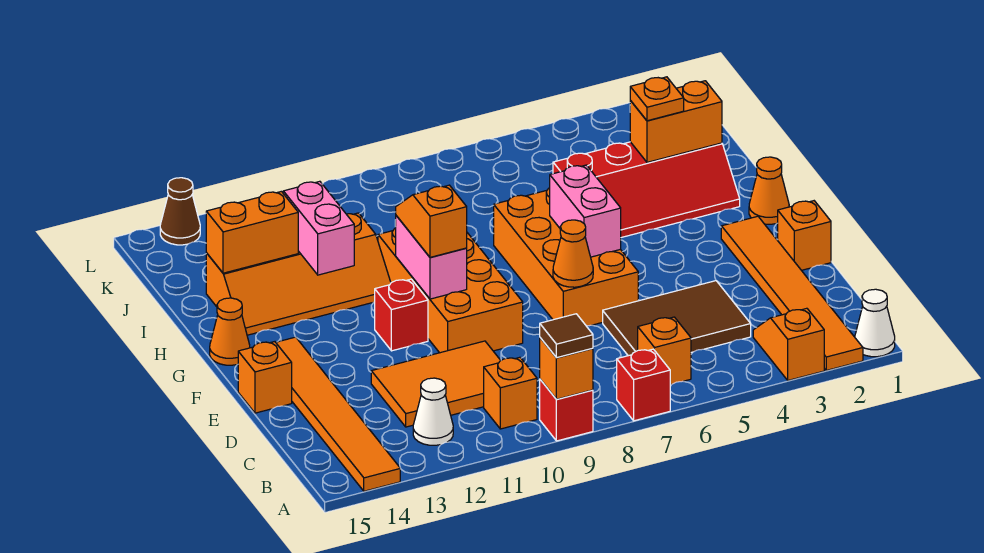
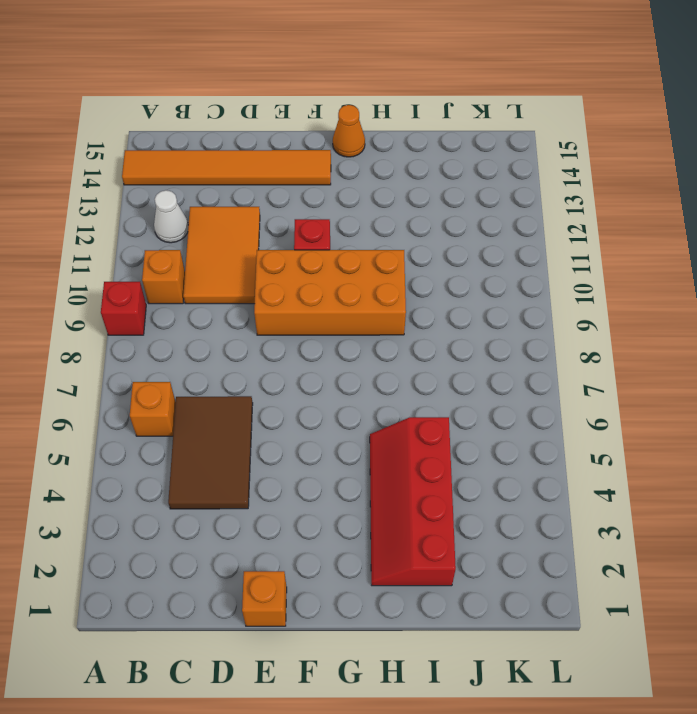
none -> white cone A1 level 1
none -> orange tile A2:F2 level 1
none -> orange slope A3:B3 level 1 top A
none -> red brick A7 level 1

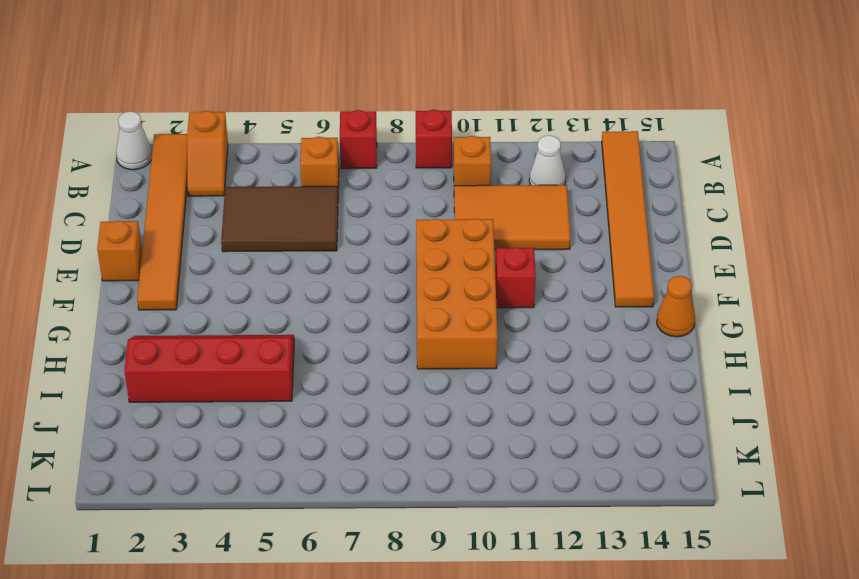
none -> orange brick E6:H7 level 1
none -> orange brick E15 level 1
none -> orange cone G1 level 1
none -> orange slope H11:I14 level 1 top I

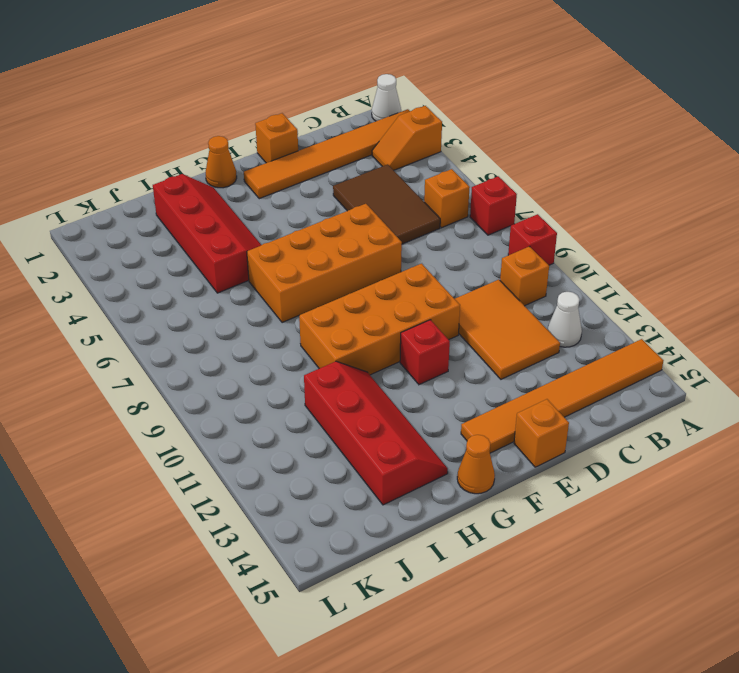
red slope H11:I14 level 1 top I -> orange slope H11:I14 level 1 top I
none -> brown cone L14 level 1
none -> orange brick A9 level 2
none -> orange cone E7 level 2
none -> pink brick F6:G6 level 2

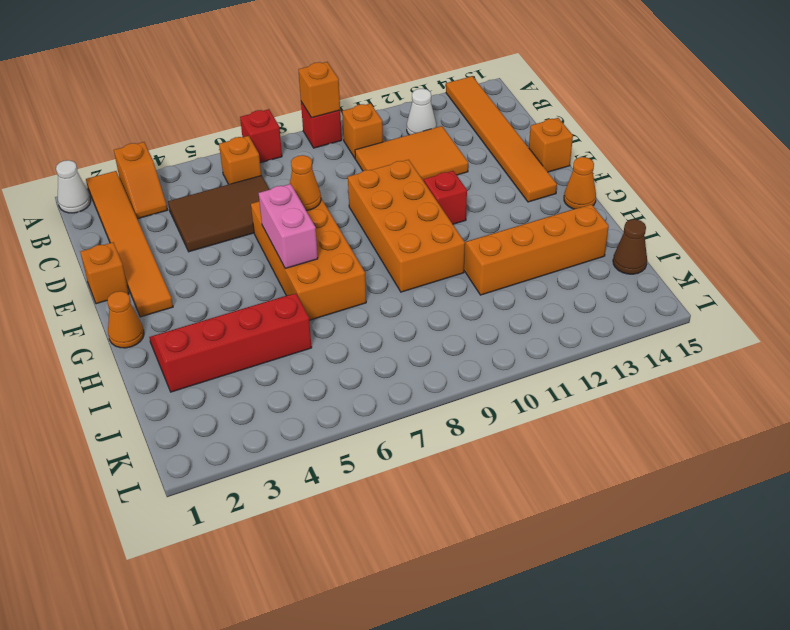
brown cone J15 level 1 -> brown cone L14 level 1
none -> pink brick F10:G10 level 2
none -> pink brick H12:I12 level 2
none -> orange brick I2:I3 level 2
none -> orange brick I13:I14 level 2

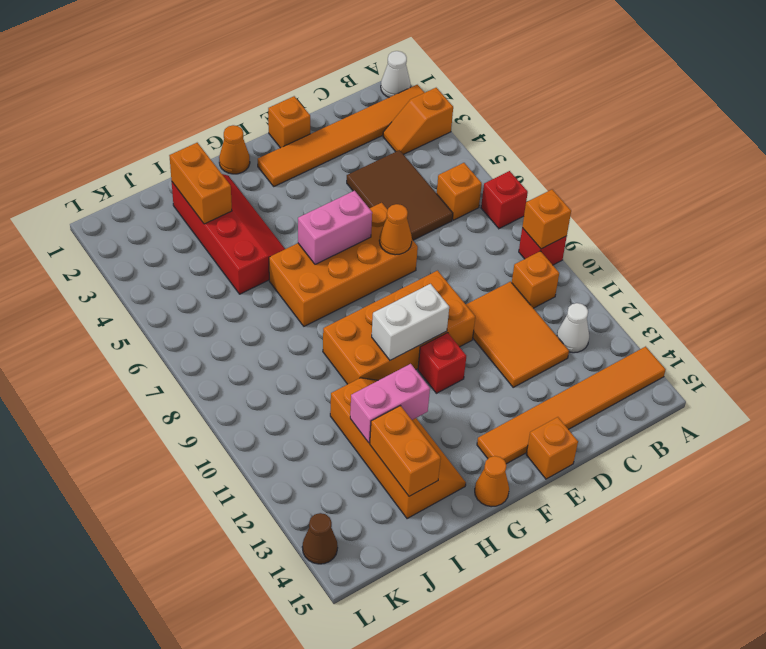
white brick F10:G10 level 2 -> pink brick F10:G10 level 2
none -> brown tile A9 level 3
none -> orange slope F10:G10 level 3 top F
none -> orange plate I3 level 3

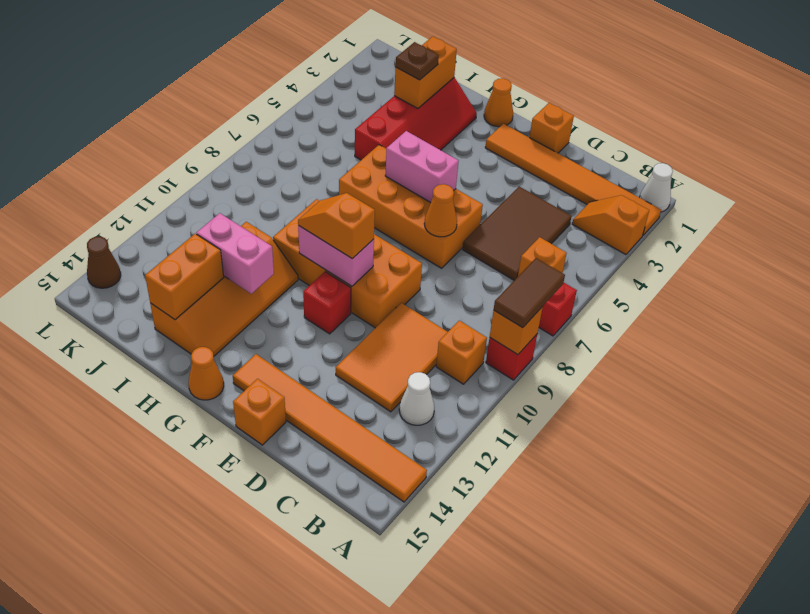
brown tile A8:A9 level 3 -> brown tile A9 level 3
brown plate I3 level 3 -> orange plate I3 level 3

